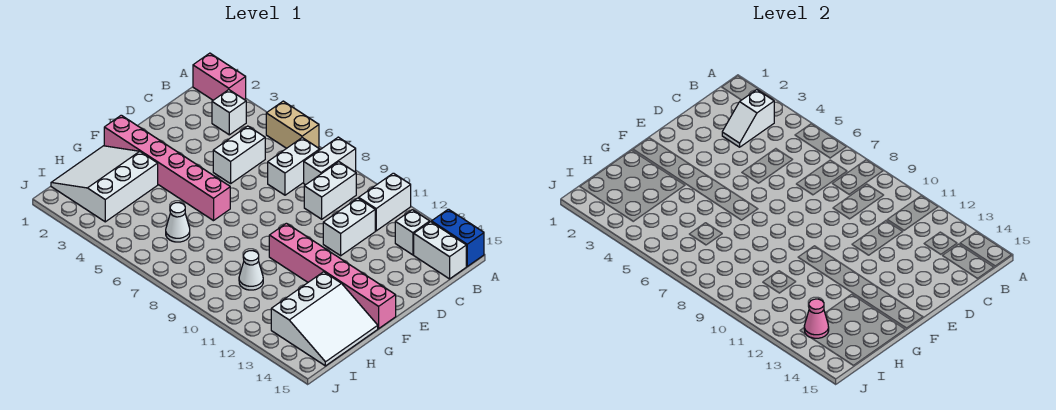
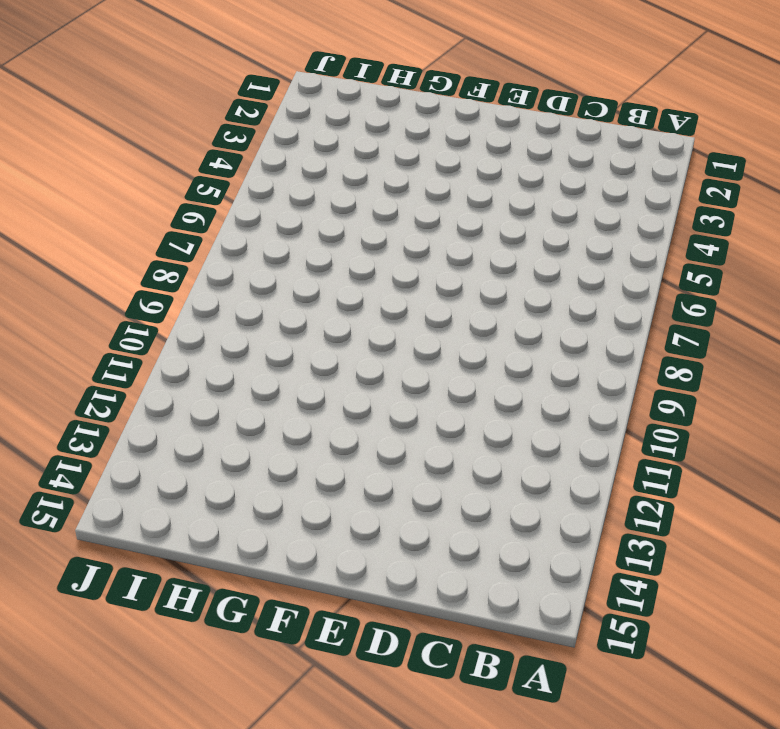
none -> pink brick A1:A2 level 1
none -> tan brick A5:A6 level 1
none -> white brick A8:B8 level 1

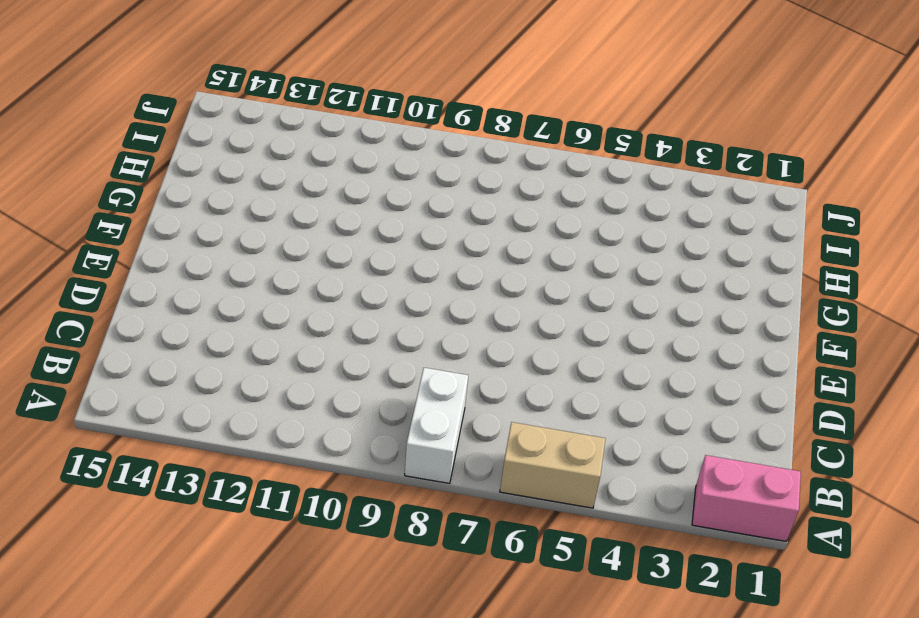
none -> white brick A11:B11 level 1
none -> blue brick A14:A15 level 1
none -> white brick B3 level 1

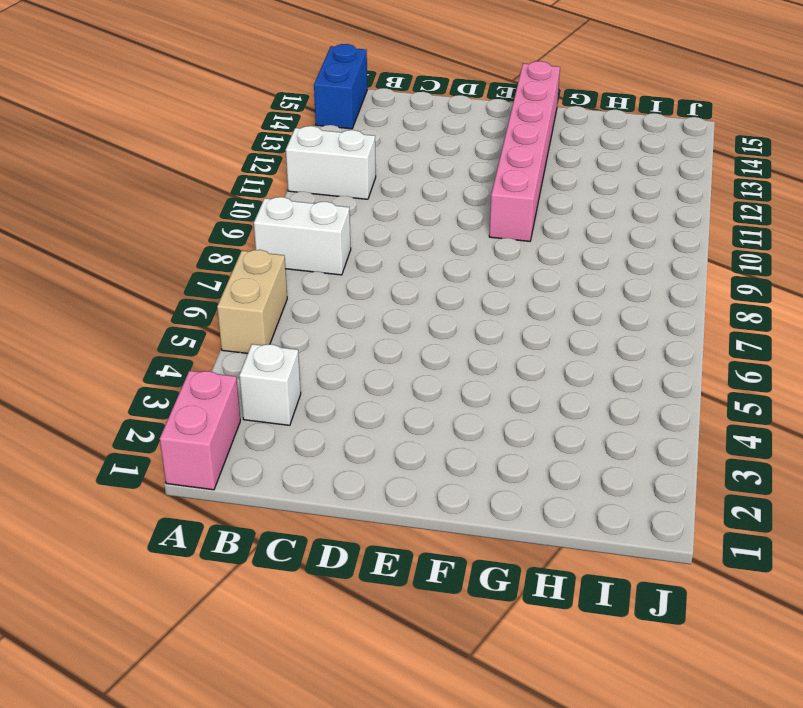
none -> white brick B7:C7 level 1
none -> white brick B9:C9 level 1
none -> white brick B13 level 1

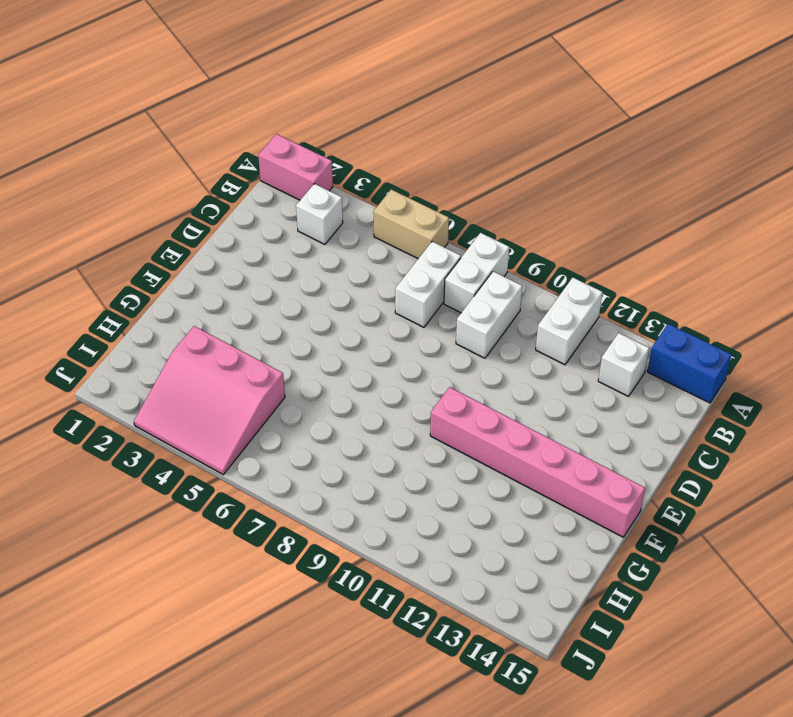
pink slope H3:J5 level 1 top H -> white slope G1:I3 level 1 top 3
none -> white brick B14:B15 level 1
none -> white brick C5:D5 level 1
none -> white brick C11:D11 level 1

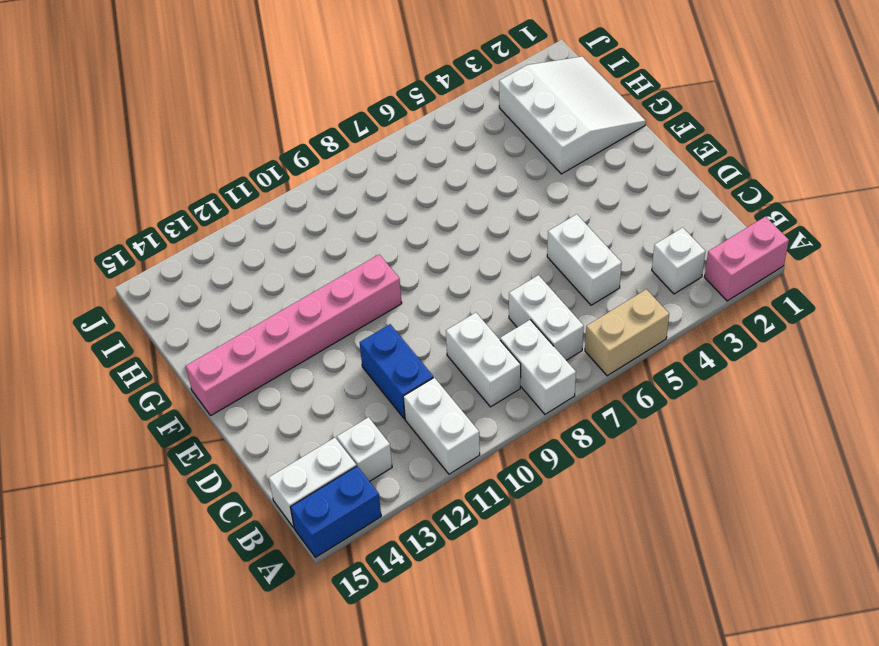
blue brick C11:D11 level 1 -> white brick C11:D11 level 1
none -> pink brick F1:F6 level 1
none -> white slope G13:I15 level 1 top 13
none -> white cone H6 level 1

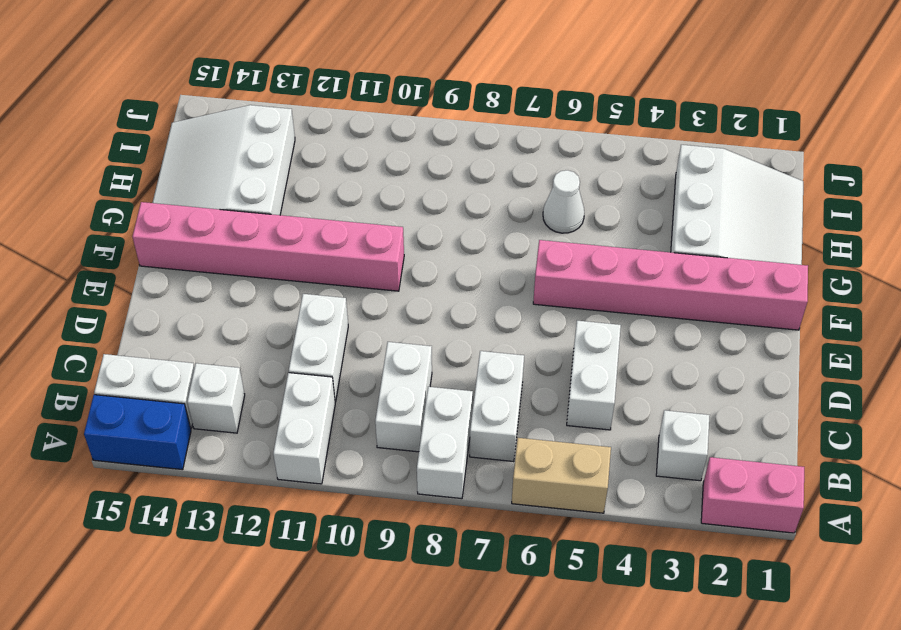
none -> white cone H10 level 1
none -> white slope B3:C3 level 2 top B
none -> pink cone I13 level 2

